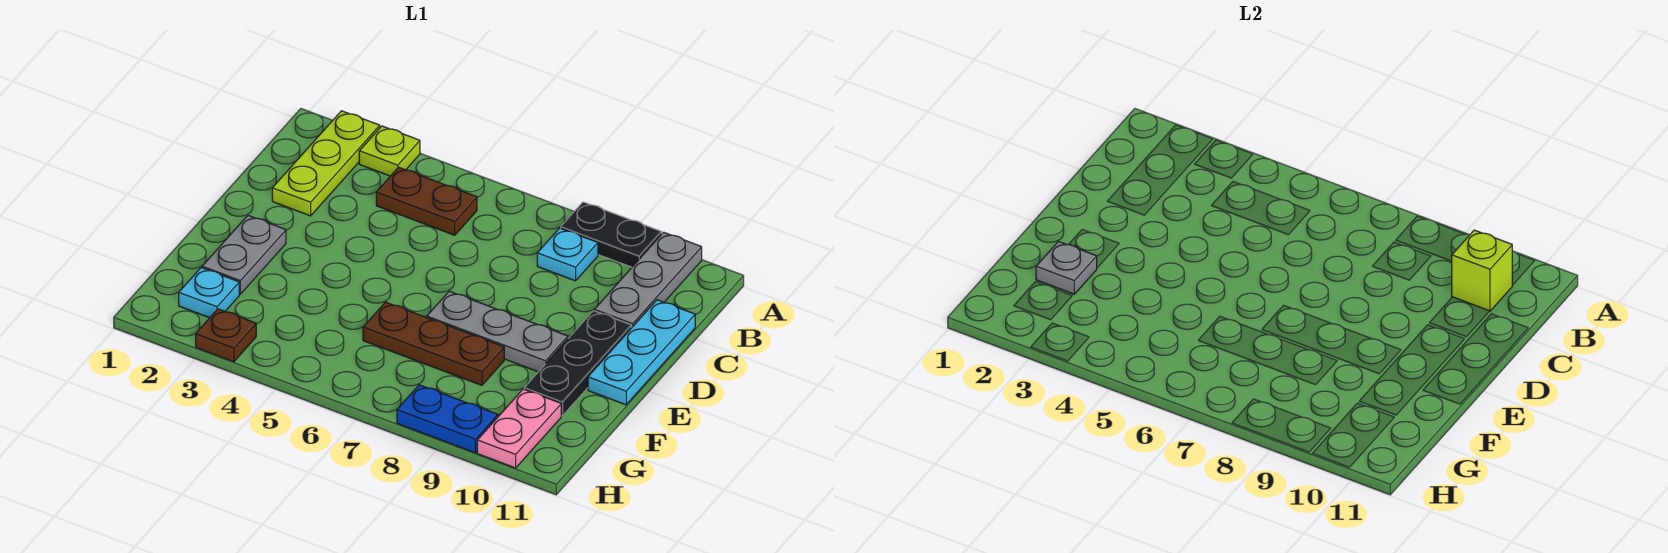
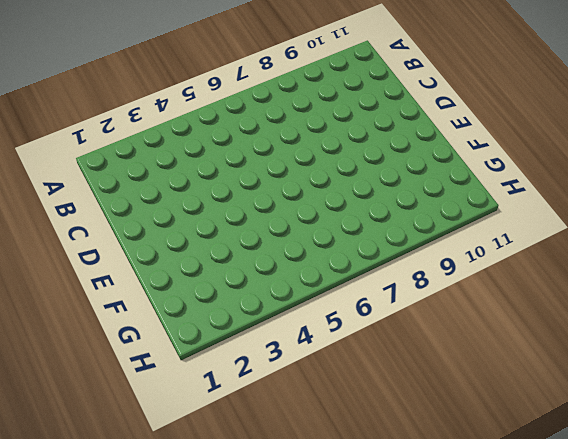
none -> lime plate A2:C2 level 1
none -> lime plate A3 level 1
none -> black plate A8:A9 level 1

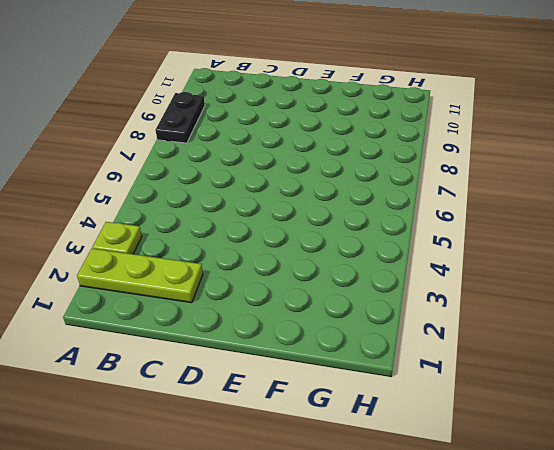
none -> grey plate A10:C10 level 1
none -> brown plate B4:B5 level 1
none -> cyan plate B8 level 1

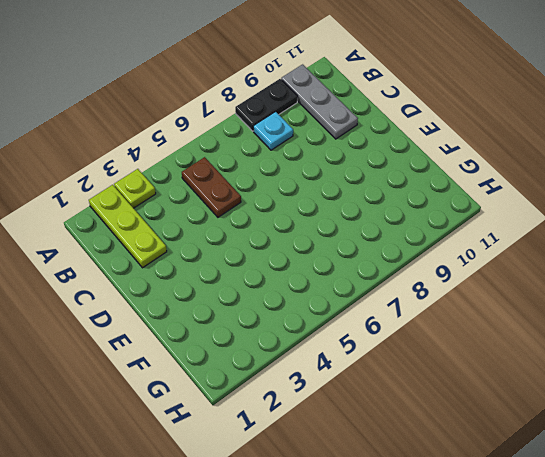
brown plate B5:C5 level 1 -> brown plate B4:B5 level 1
none -> cyan plate C11:E11 level 1
none -> black plate D10:F10 level 1
none -> grey plate E2:F2 level 1

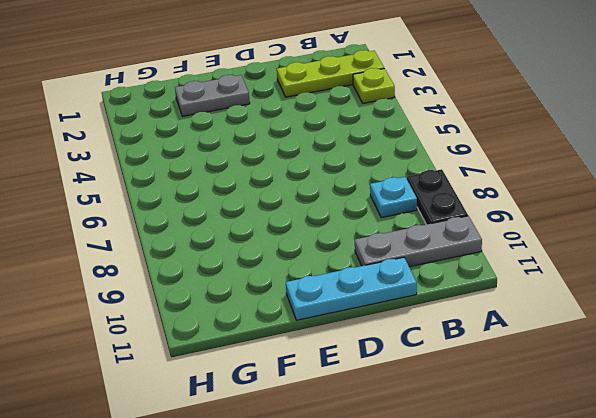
none -> brown plate B4:B5 level 1
none -> black plate D10:F10 level 1
none -> grey plate E7:E9 level 1

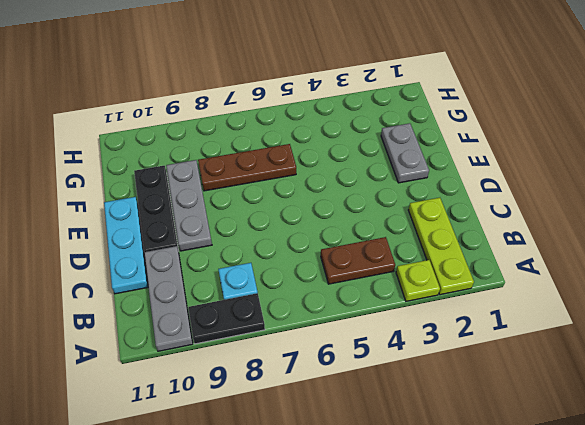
grey plate D9:F9 level 1 -> grey plate E7:E9 level 1
none -> cyan plate G2 level 1
none -> pink plate G10:H10 level 1
none -> brown plate H3 level 1

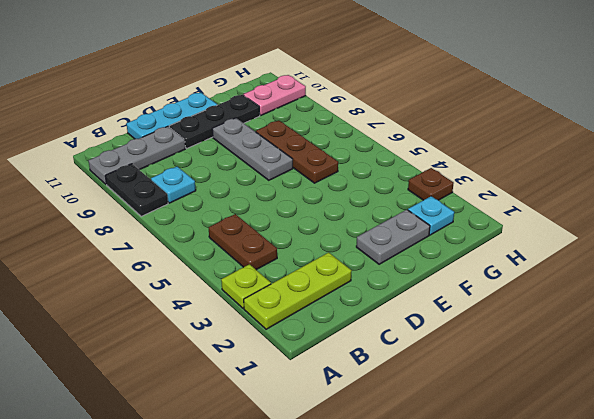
none -> blue plate H8:H9 level 1
none -> lime brick B10 level 2
none -> grey plate F2 level 2

